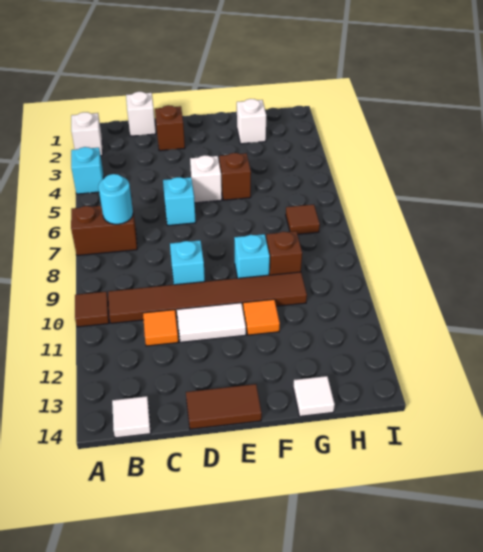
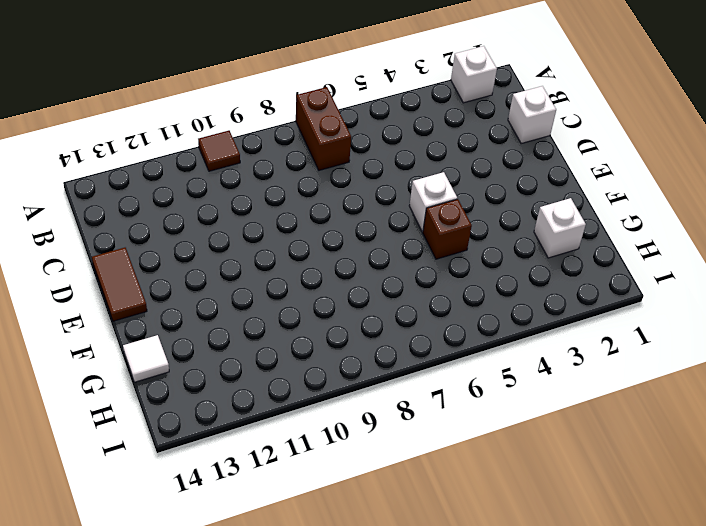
none -> cyan brick A4 level 1
none -> brown tile B10:G10 level 1
none -> white tile B14 level 1

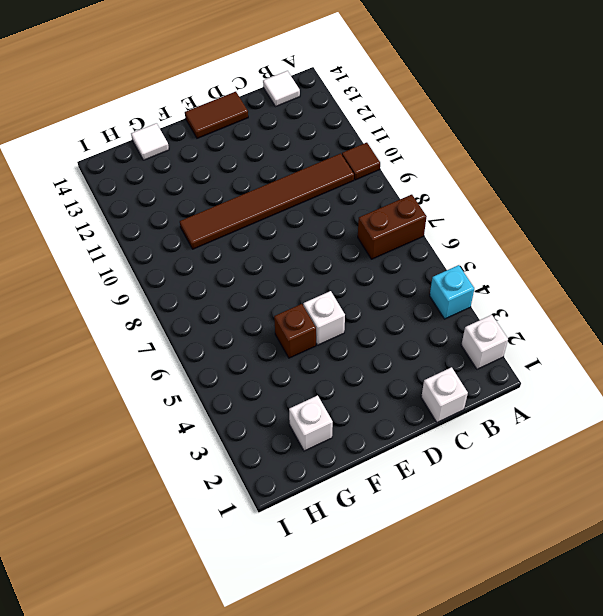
none -> orange tile C11 level 1
none -> brown brick D2 level 1
none -> cyan brick D6 level 1

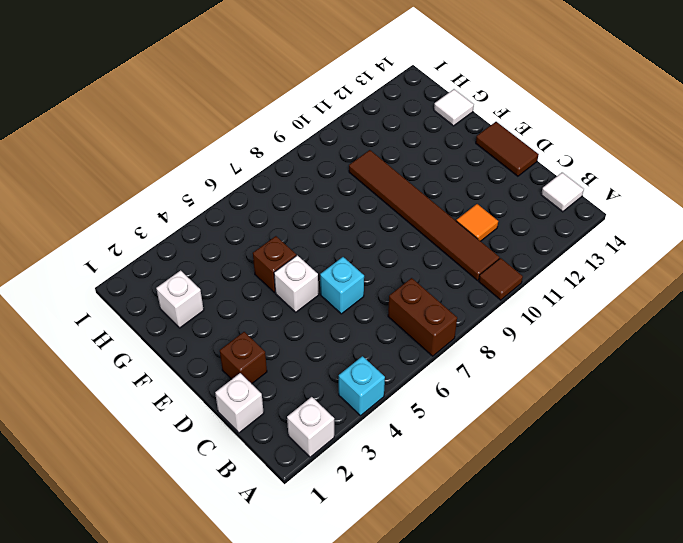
none -> cyan brick D9 level 1
none -> white tile D11:E11 level 1
none -> cyan brick F9 level 1

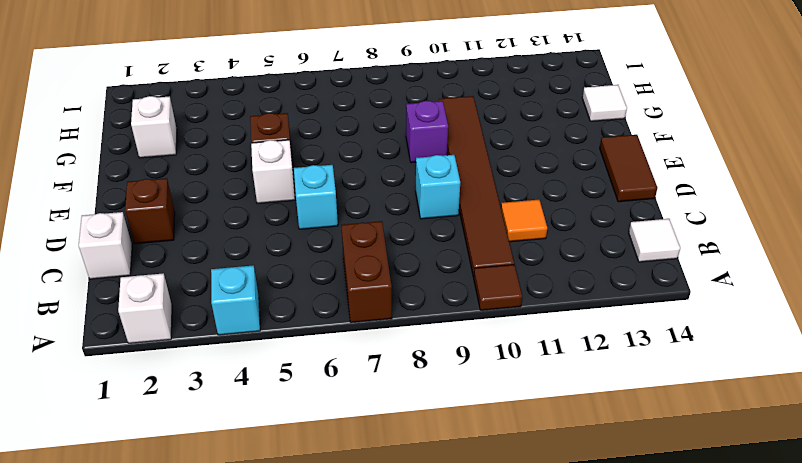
purple brick F9 level 1 -> cyan brick F9 level 1
none -> white tile D11:E11 level 1
none -> orange tile F11 level 1
none -> brown brick G9 level 1

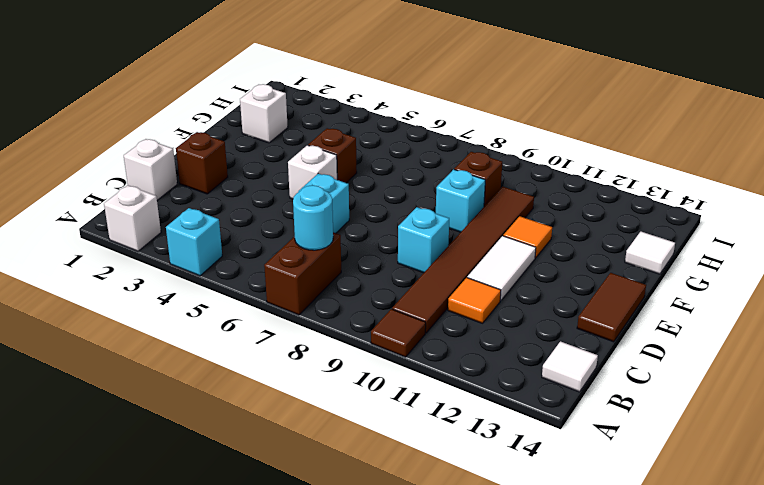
none -> brown tile H7 level 1

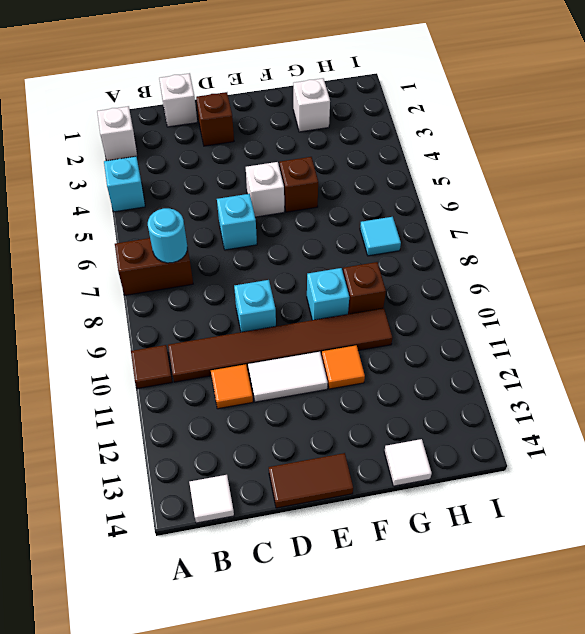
cyan tile H7 level 1 -> brown tile H7 level 1

